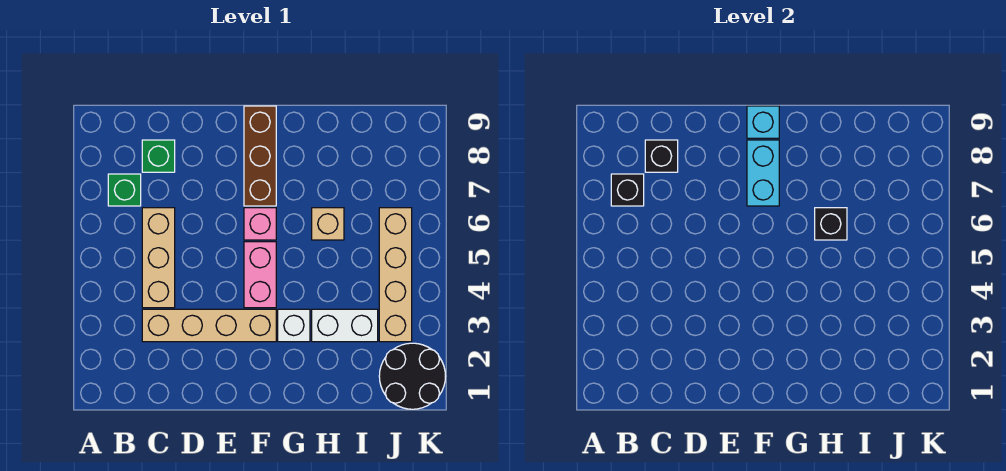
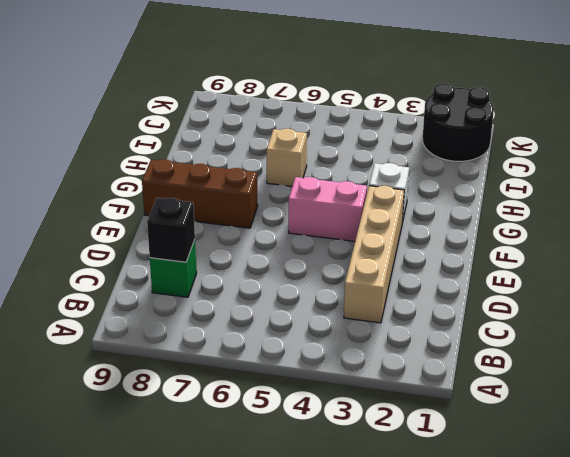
none -> green brick B7 level 1
none -> tan brick C4:C6 level 1
none -> pink brick F6 level 1

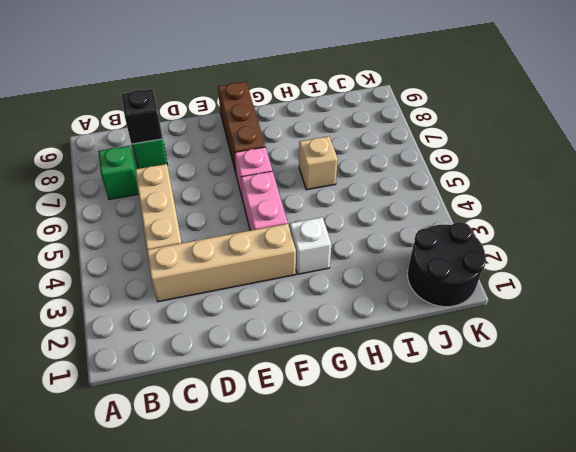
none -> white brick H3:I3 level 1
none -> tan brick J3:J6 level 1
none -> black brick B7 level 2

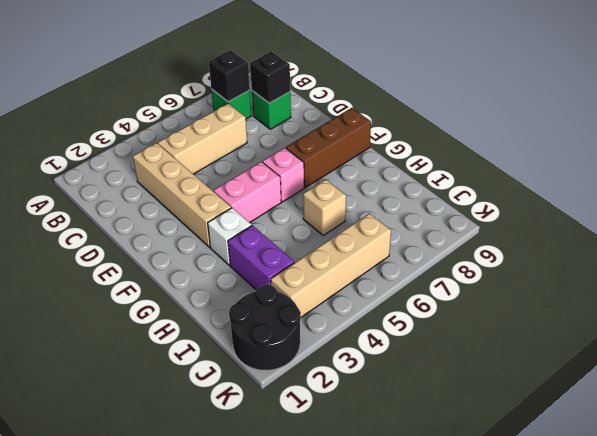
purple brick H3:I3 level 1 -> white brick H3:I3 level 1
none -> cyan brick F7:F8 level 2
none -> cyan brick F9 level 2
none -> black brick H6 level 2

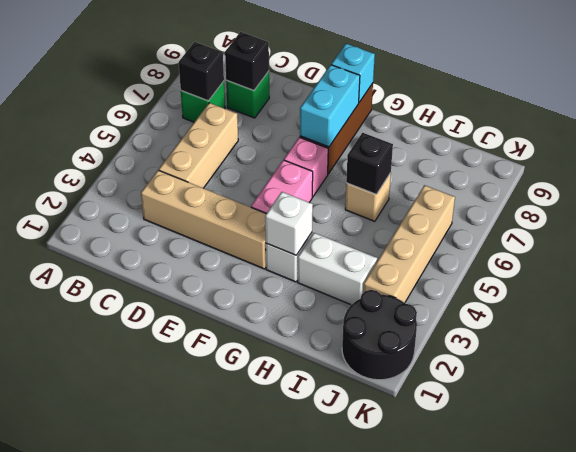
white brick G3 level 2 -> none

